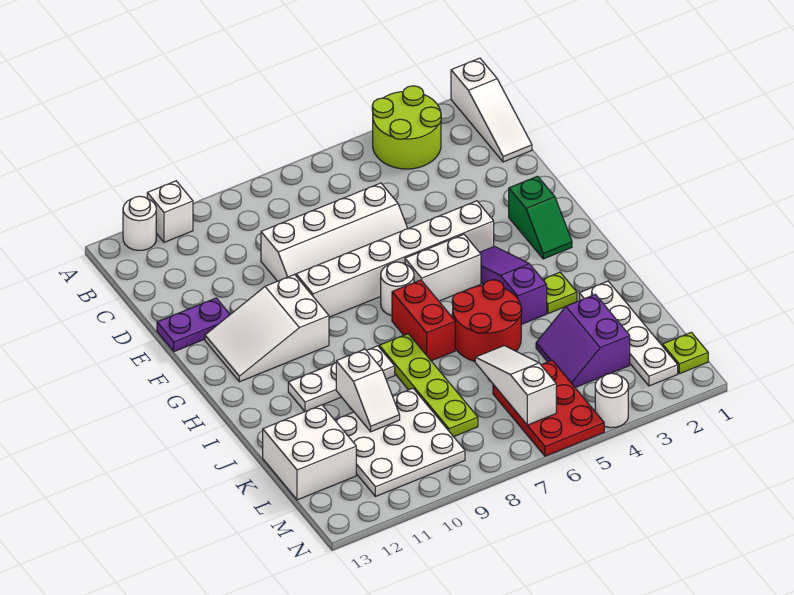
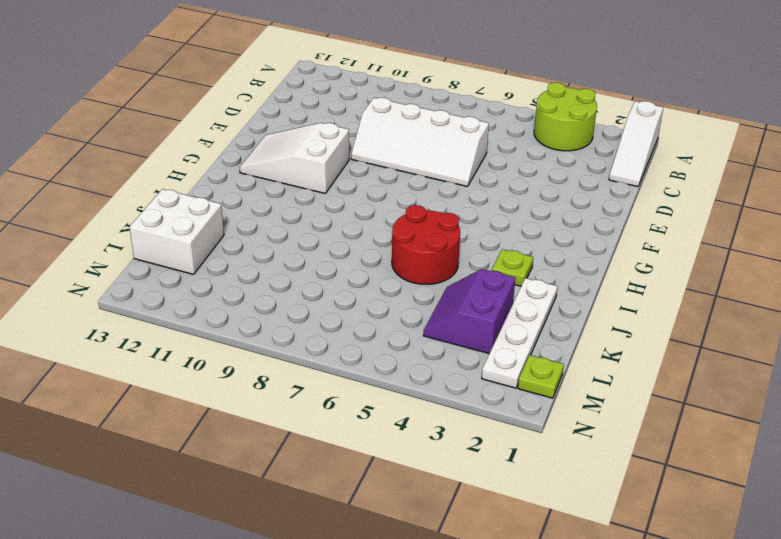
none -> white brick A11 level 1
none -> white round brick A12 level 1
none -> purple plate E12:E13 level 1

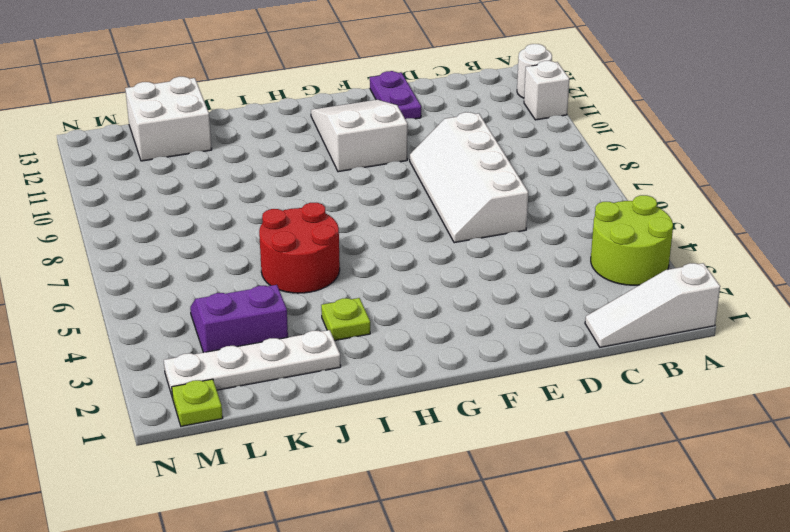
none -> green slope F2:G2 level 1 top F
none -> white brick F4:F9 level 1
none -> purple slope G4:I4 level 1 top I

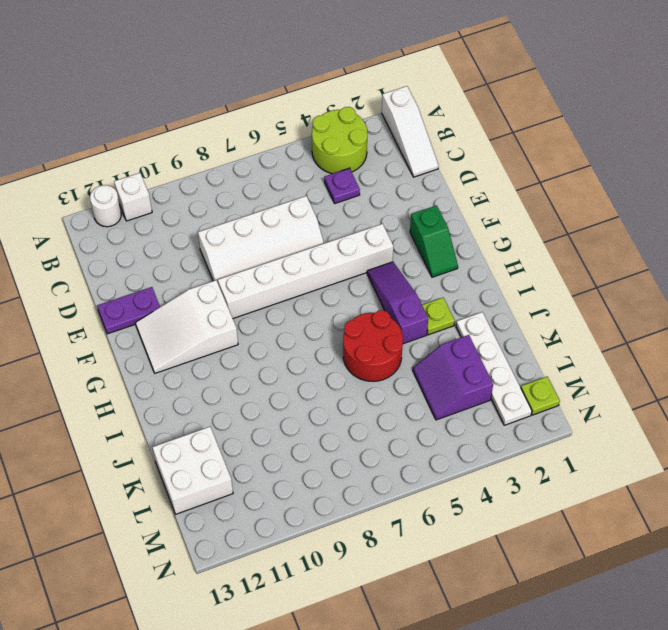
purple plate C4 level 1 -> none
none -> white brick G5:G6 level 1
none -> white round brick G7 level 1
none -> red brick H7:I7 level 1

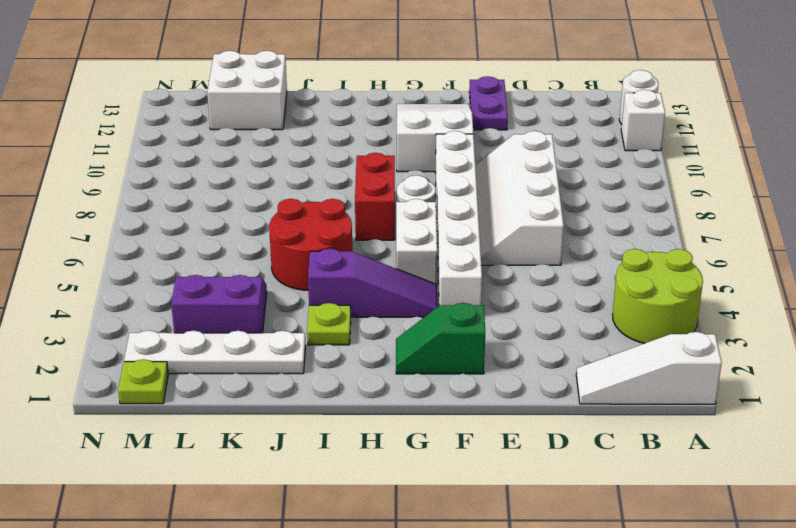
red brick H7:H8 level 1 -> red brick H7:I7 level 1
none -> lime plate I8:L8 level 1
none -> white plate I9:I11 level 1
none -> white plate K9:M11 level 1

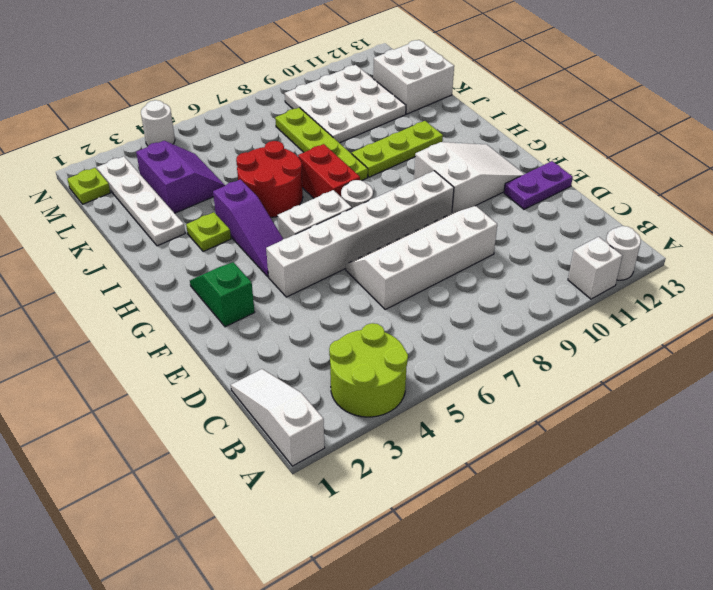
lime plate I9:I11 level 1 -> white plate I9:I11 level 1
none -> red plate L5:N6 level 1
none -> white slope J10:K10 level 2 top J
none -> white slope K6:M6 level 2 top M

